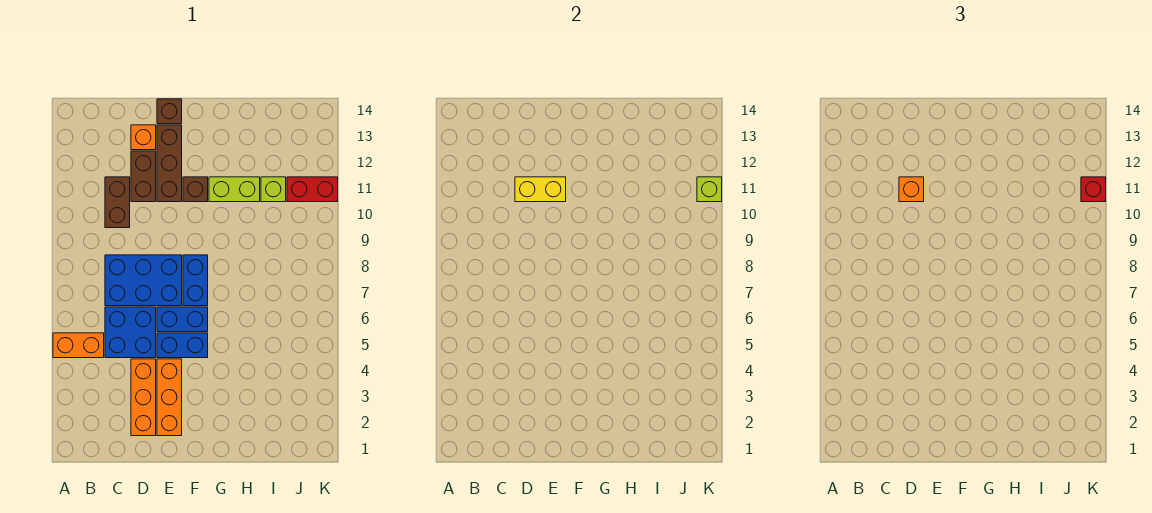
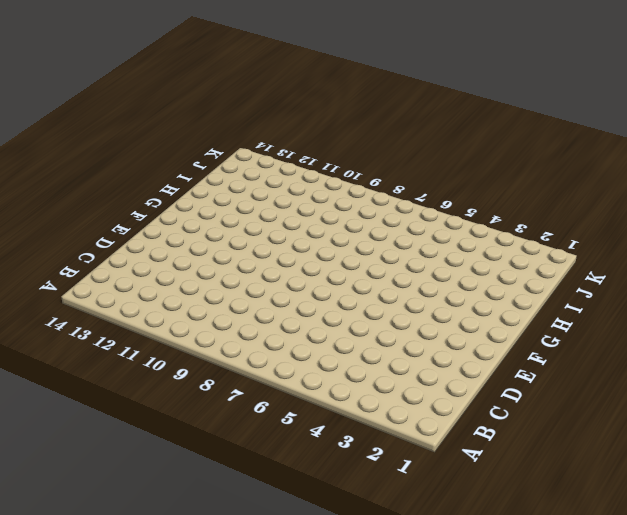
none -> orange brick A5:B5 level 1
none -> blue brick C5:D6 level 1
none -> blue brick C7:E8 level 1

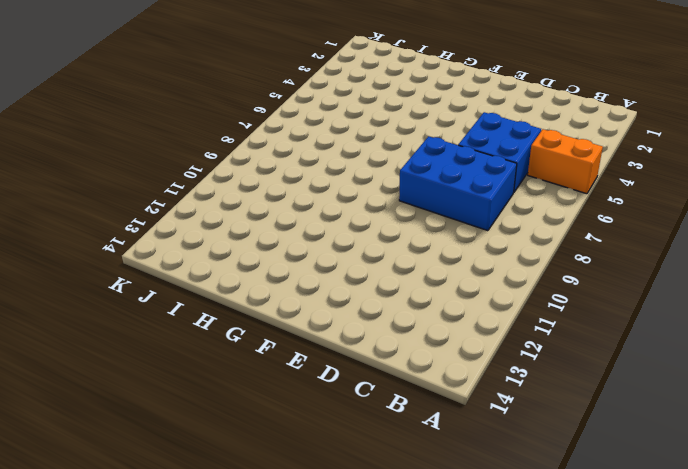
none -> brown brick C10:C11 level 1
none -> orange brick D2:D4 level 1
none -> brown brick D11:D12 level 1

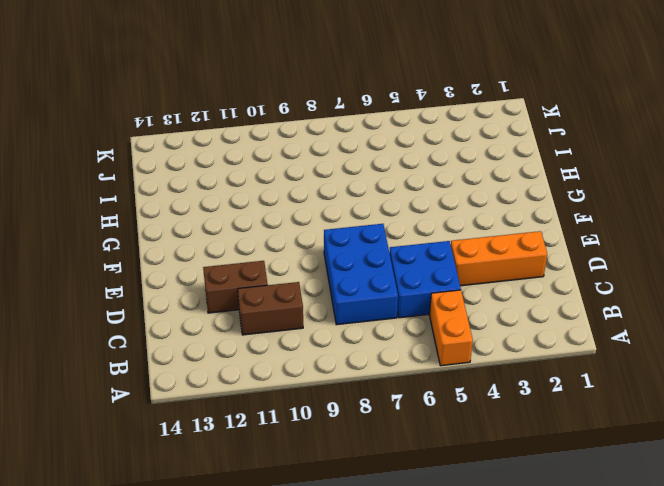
none -> orange brick D13 level 1
none -> orange brick E2:E4 level 1
none -> blue brick E5:F5 level 1

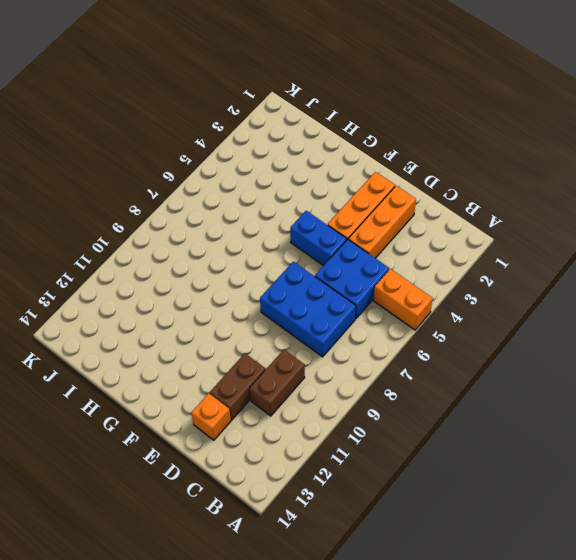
none -> blue brick E6:F6 level 1
none -> brown brick E11:E13 level 1
none -> brown brick E14 level 1

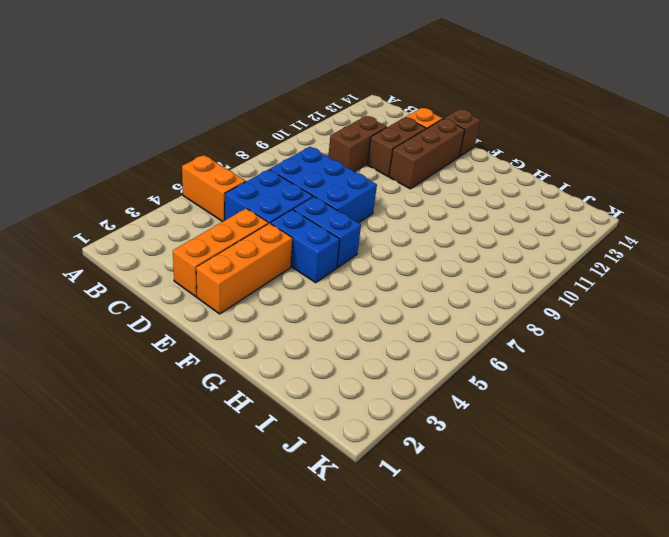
none -> blue brick F7:F8 level 1
none -> brown brick F11 level 1
none -> lime brick G11:H11 level 1

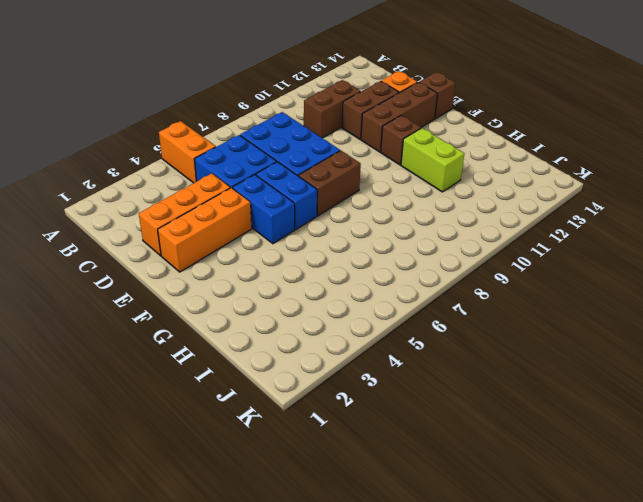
brown brick F7:F8 level 1 -> blue brick F7:F8 level 1
none -> lime brick I11 level 1
none -> red brick J11:K11 level 1
none -> yellow brick D11:E11 level 2

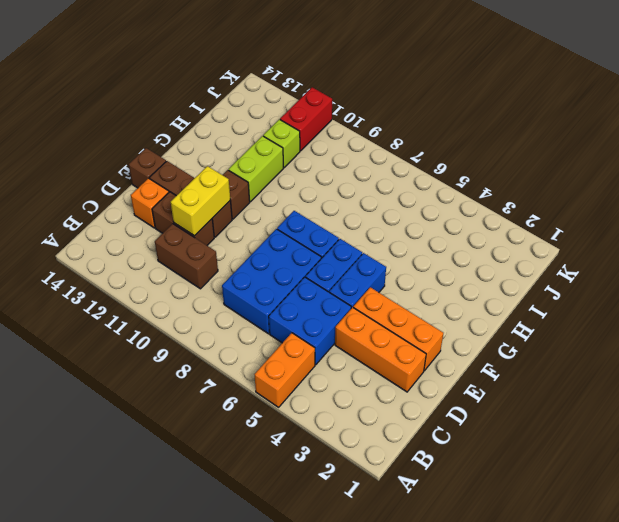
none -> lime brick K11 level 2
none -> orange brick D11 level 3
none -> red brick K11 level 3

